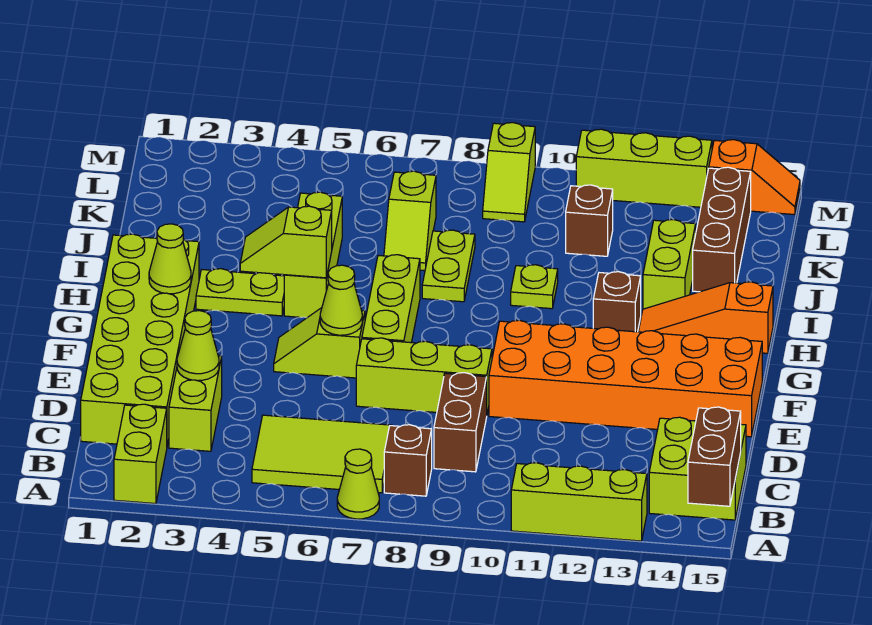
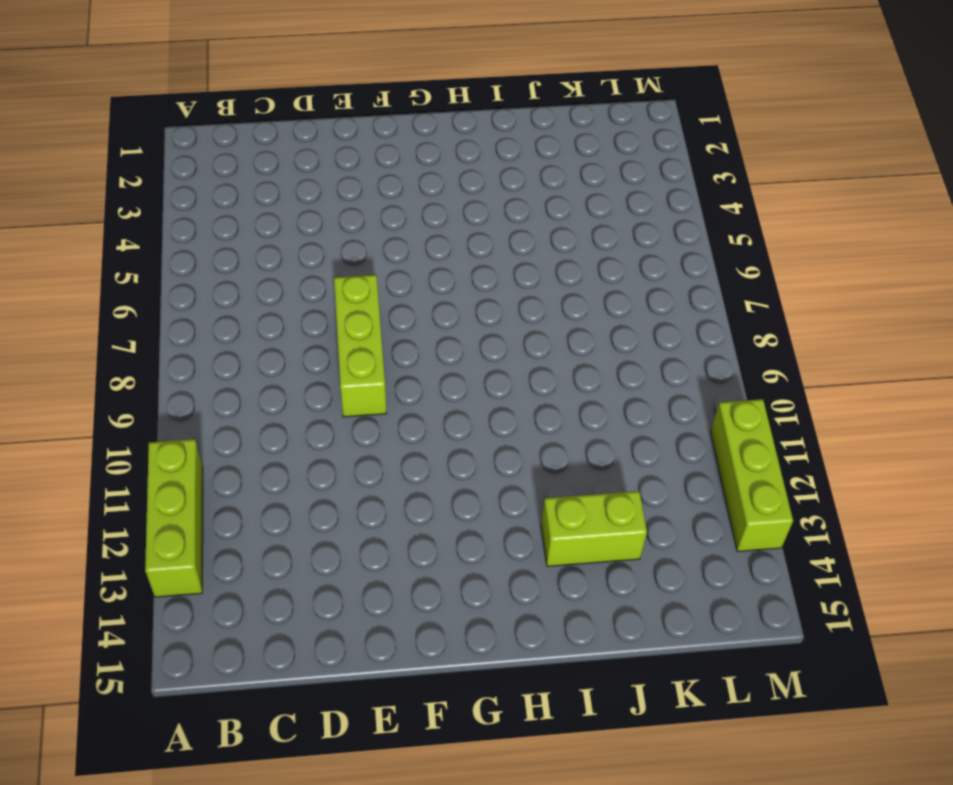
none -> lime brick A2:B2 level 1
none -> lime cone A7 level 1
none -> lime tile B5:C7 level 1
none -> brown brick B8 level 1

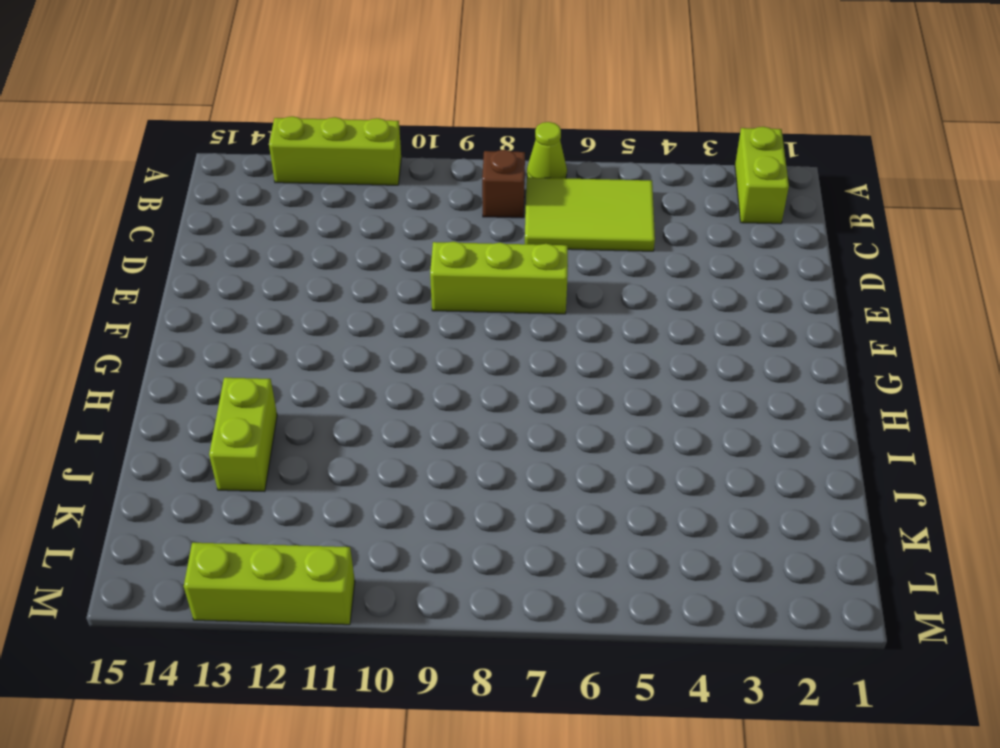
none -> lime brick B14:C15 level 1
none -> lime brick C1:H2 level 1
none -> lime brick C3:D3 level 1
none -> brown brick C9:D9 level 1

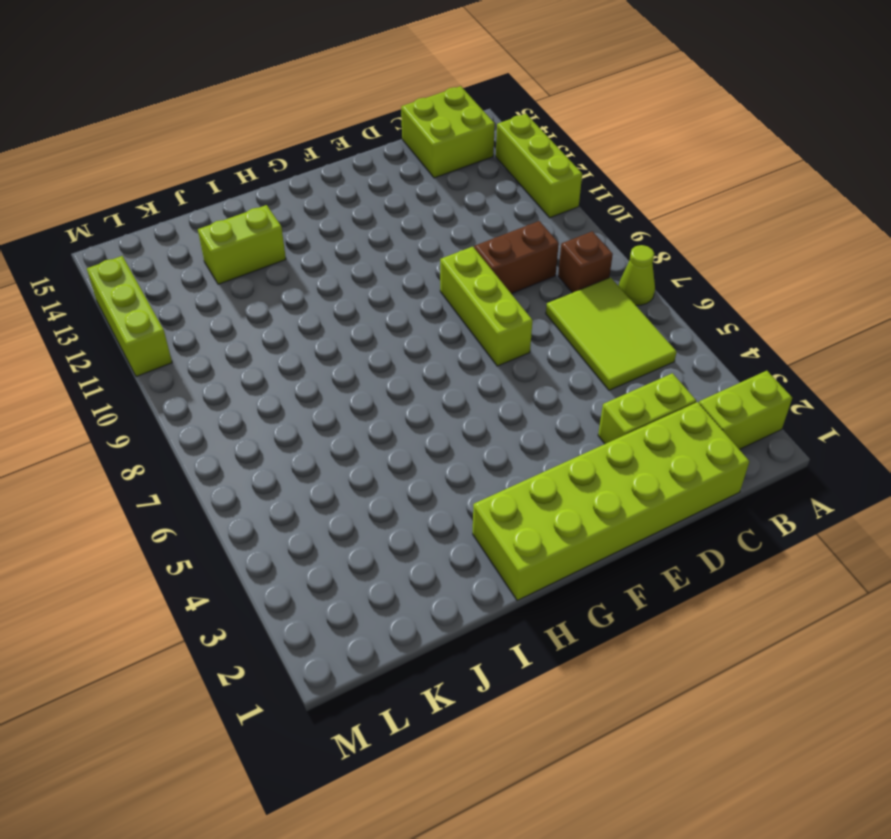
none -> orange brick E10:F15 level 1
none -> lime slope F5:F6 level 1 top 6
none -> lime brick F7:H7 level 1
none -> lime plate H3:H4 level 1

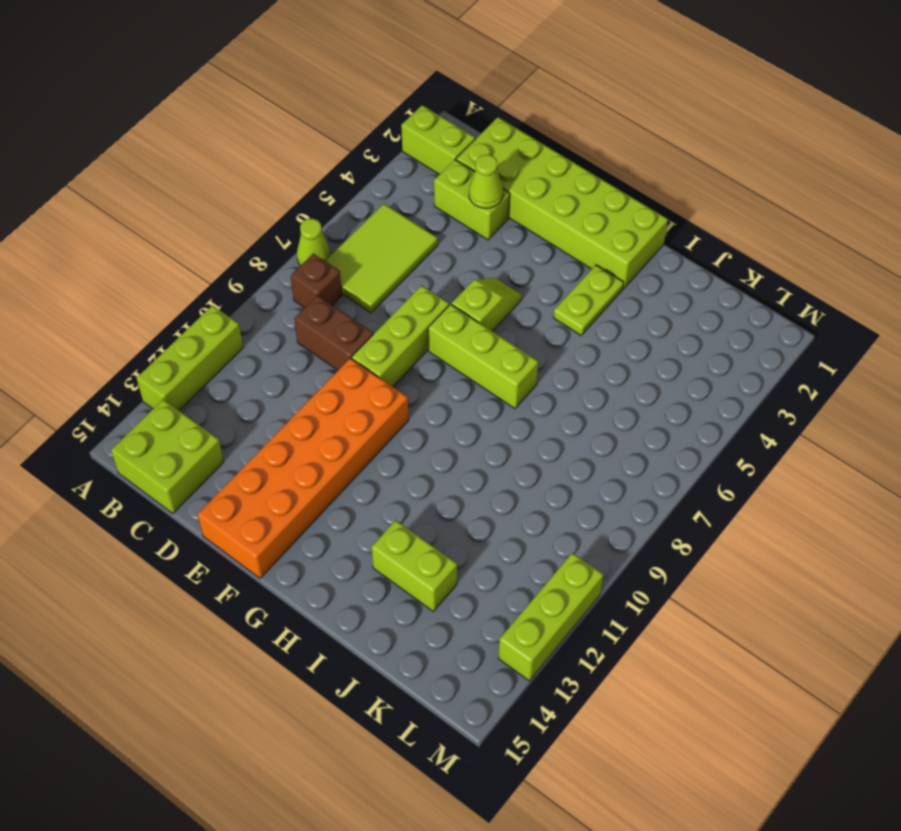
none -> lime brick H5:J5 level 1
none -> brown brick H12 level 1
none -> orange slope H13:H15 level 1 top 15
none -> lime plate I8:J8 level 1

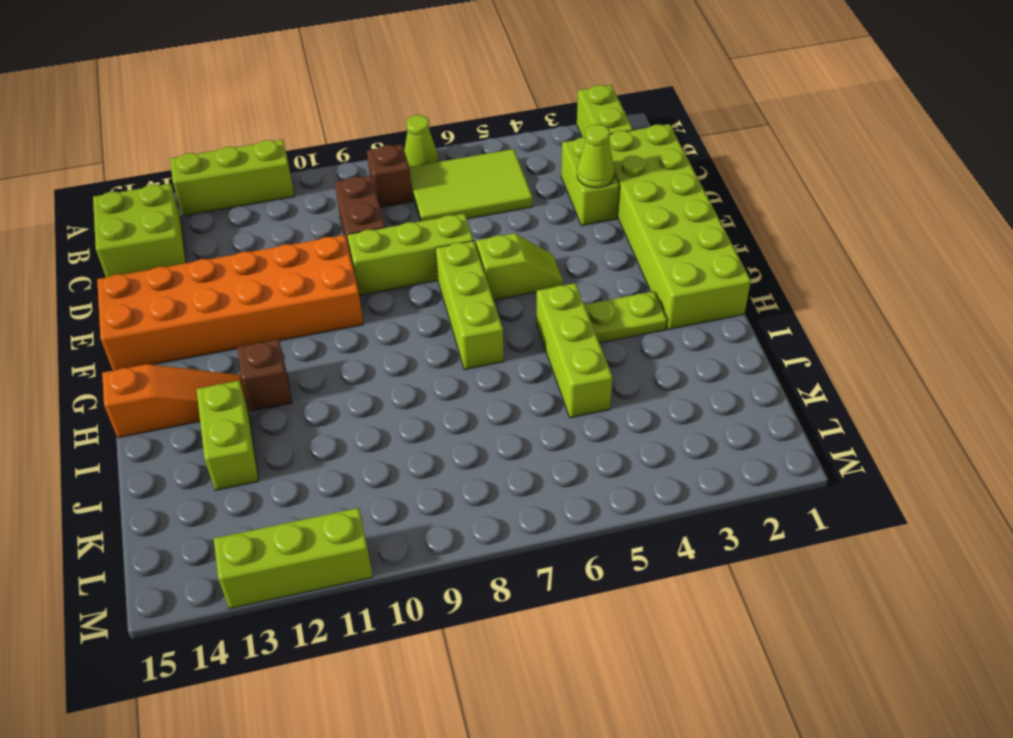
none -> lime plate I8:J8 level 1
none -> lime plate I10 level 1
none -> lime slope J7:K7 level 1 top K
none -> brown brick J14:L14 level 1

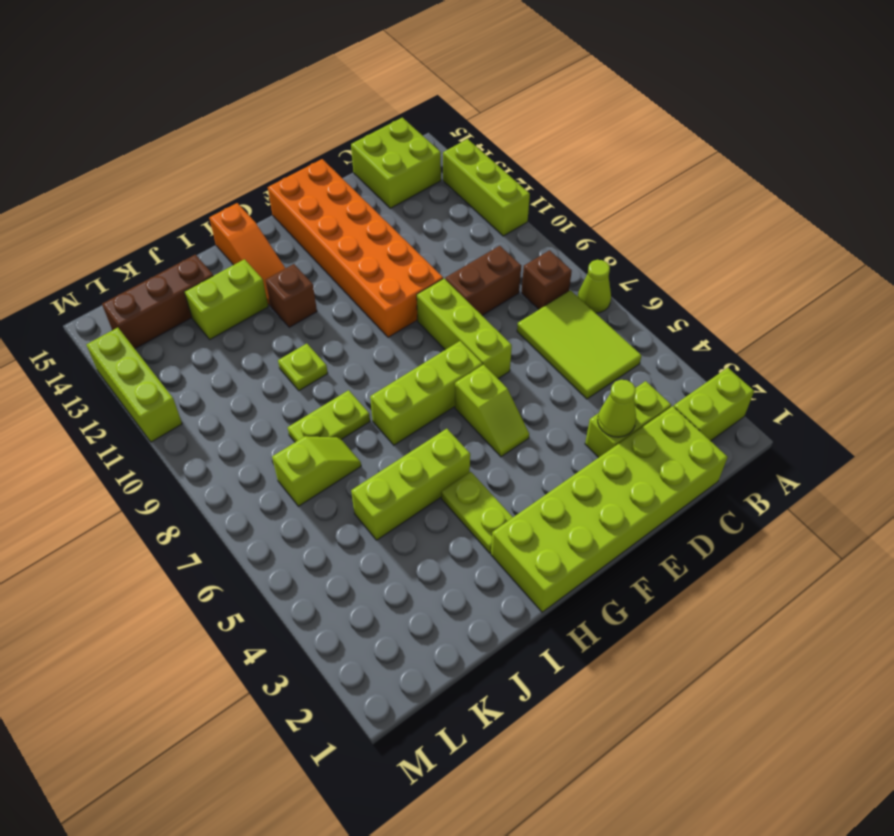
none -> brown brick K11 level 1
none -> lime slope L9:M9 level 1 top M
none -> orange slope M14:M15 level 1 top 14
none -> brown brick A15:B15 level 2

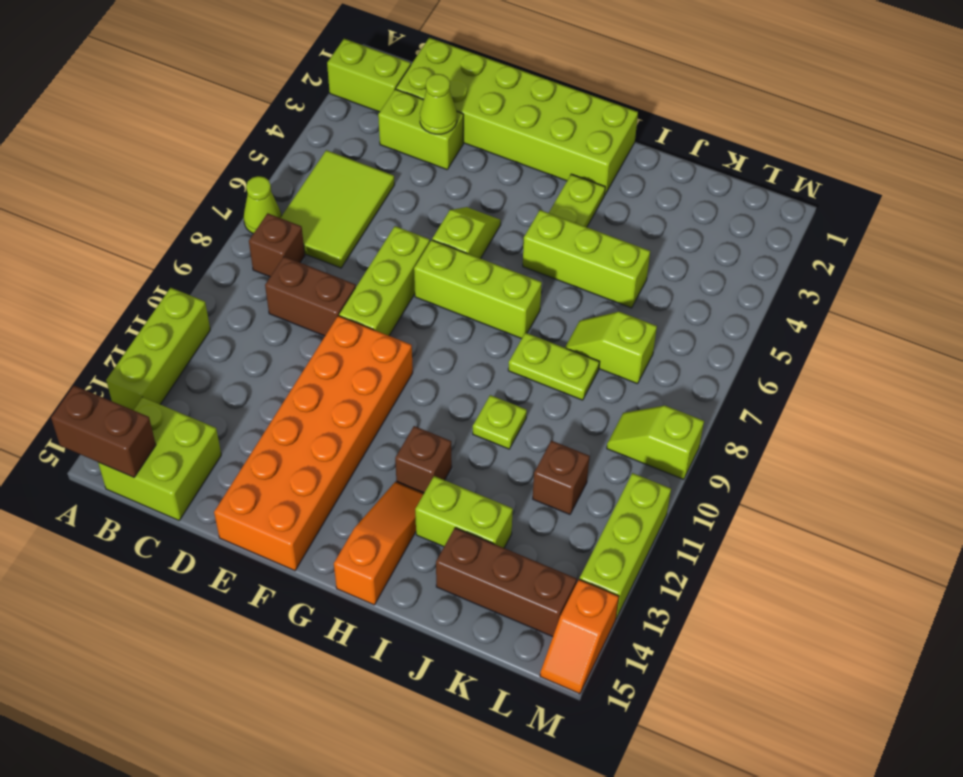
none -> lime cone F6 level 2
none -> lime cone G2 level 2
none -> lime slope H4:H5 level 2 top 5

